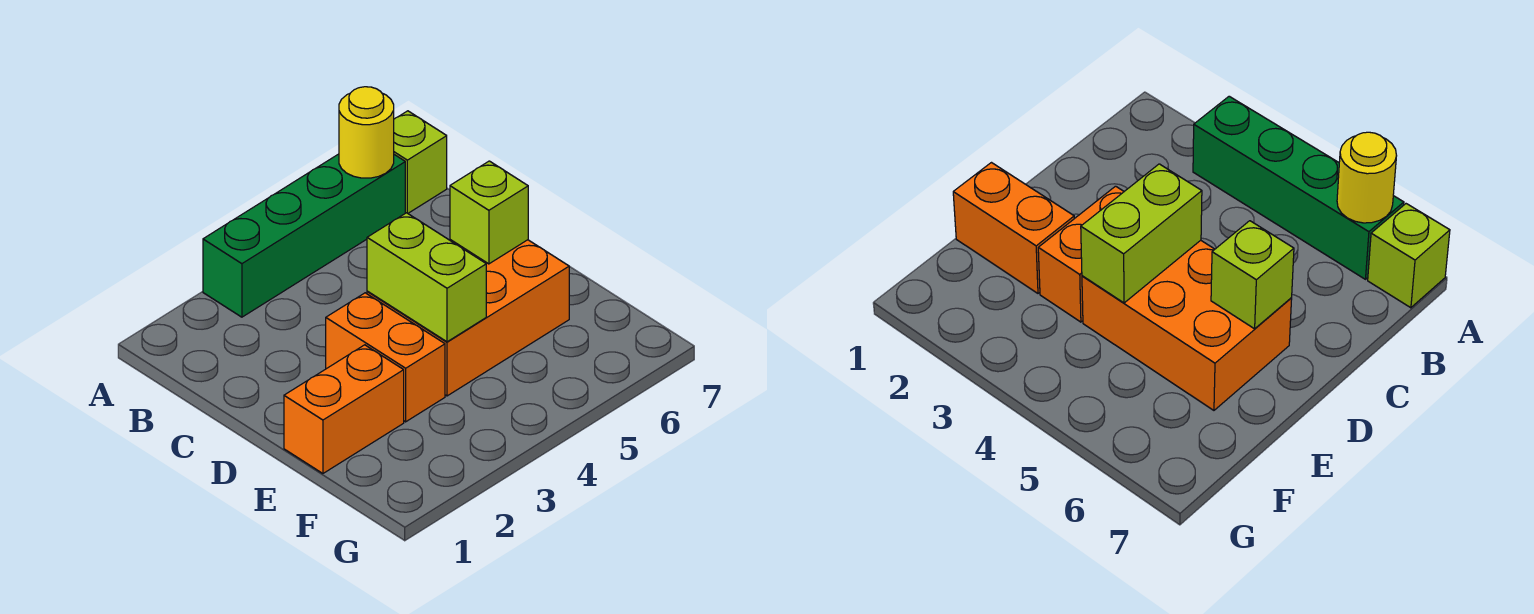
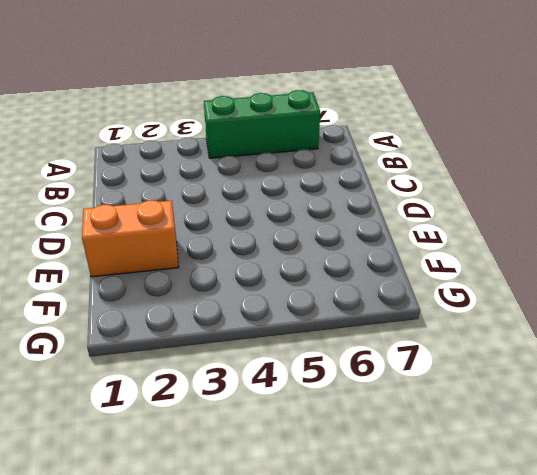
green brick A4:A6 level 1 -> green brick A3:A6 level 1
none -> lime brick A7 level 1
none -> orange brick D3:E3 level 1

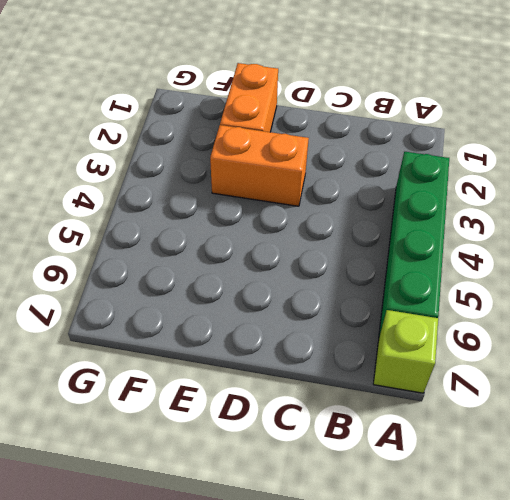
none -> orange brick D4:E6 level 1
none -> yellow round brick A6 level 2

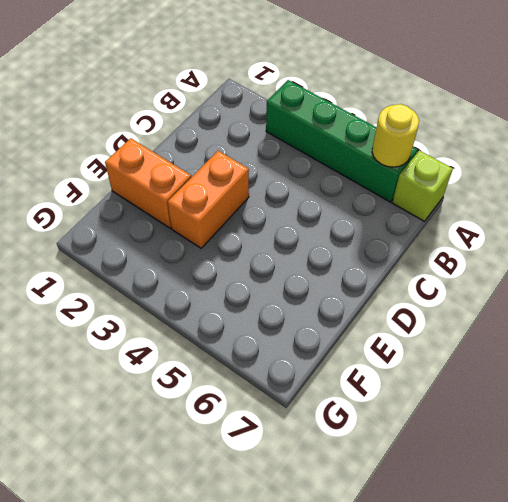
none -> orange brick D4:E6 level 1
none -> lime brick D4:E4 level 2

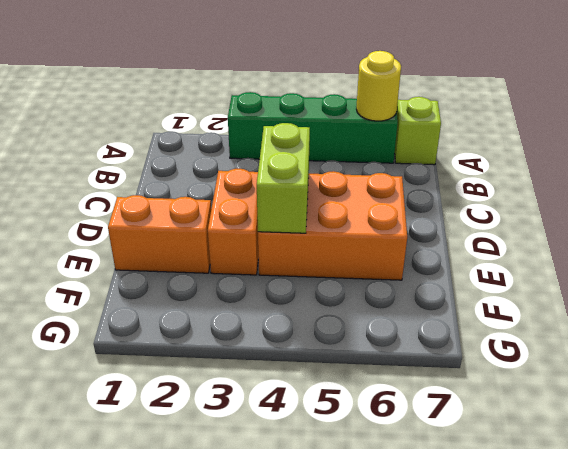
none -> lime brick D6 level 2

